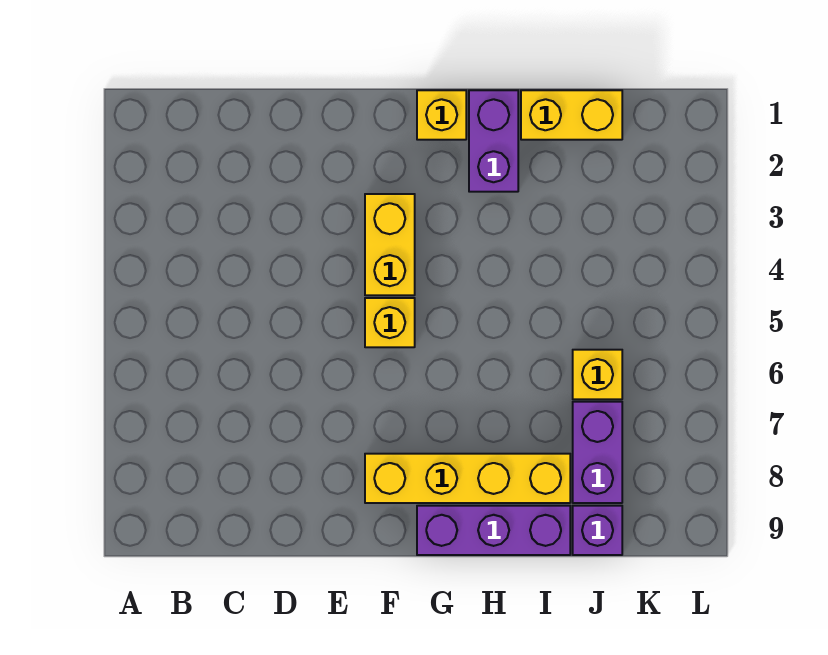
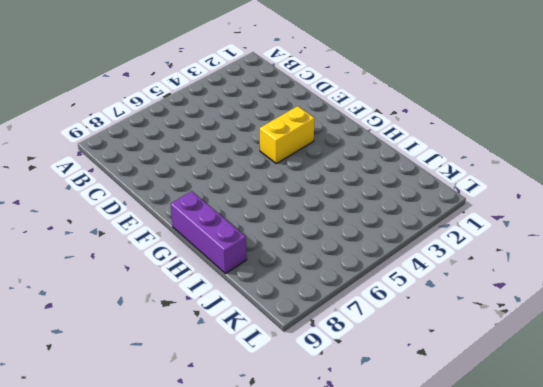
none -> yellow brick F5 level 1
none -> yellow brick F8:I8 level 1

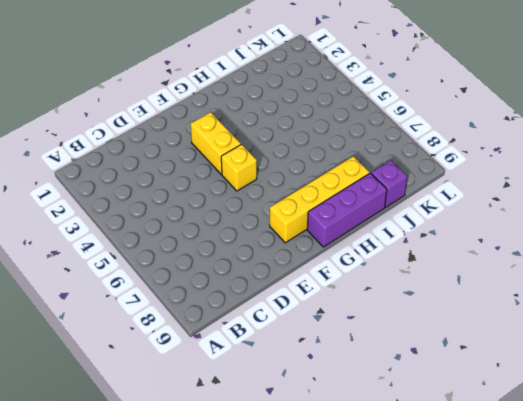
none -> yellow brick G1 level 1
none -> purple brick H1:H2 level 1

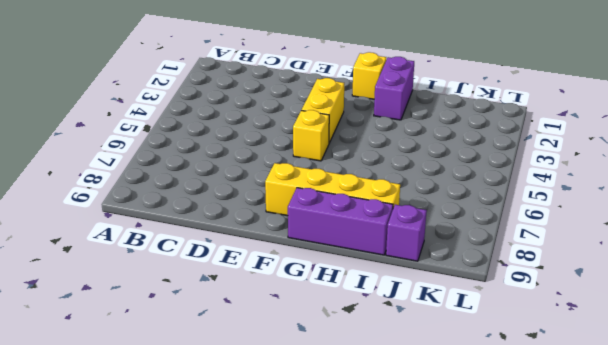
none -> yellow brick I1:J1 level 1
none -> yellow brick J6 level 1

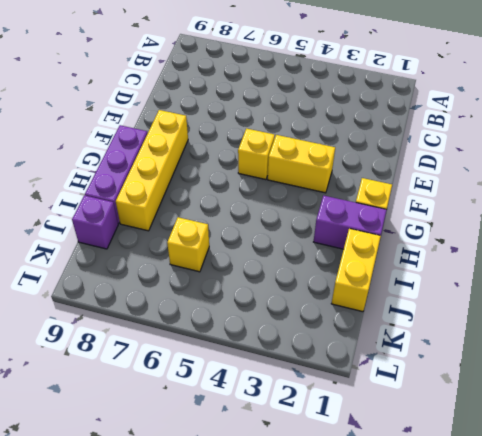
none -> purple brick J7:J8 level 1

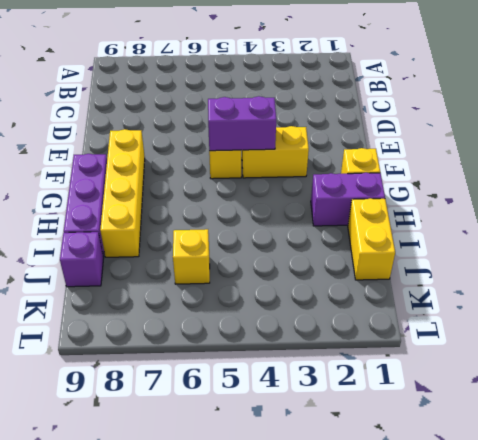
purple brick F4:F5 level 2 -> purple brick J7:J8 level 1

